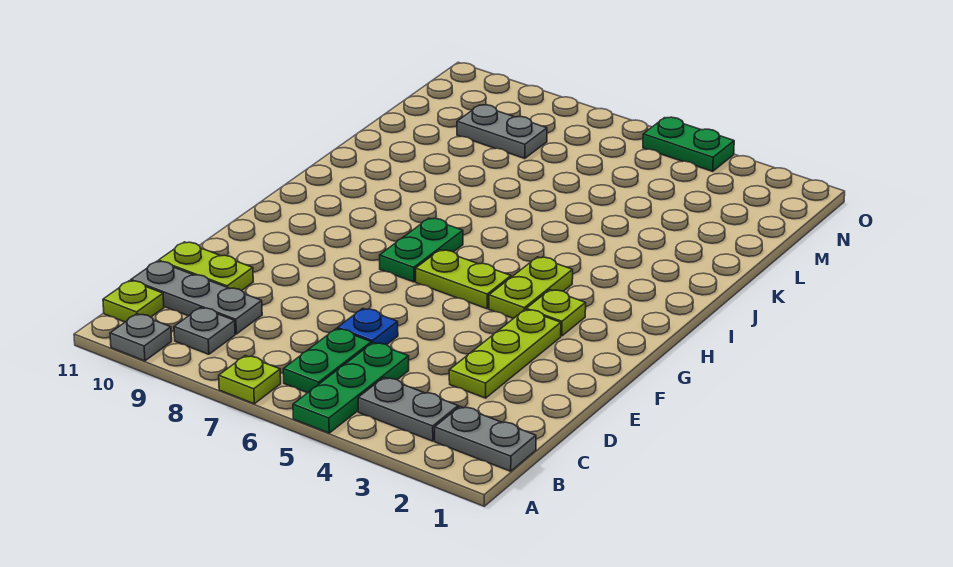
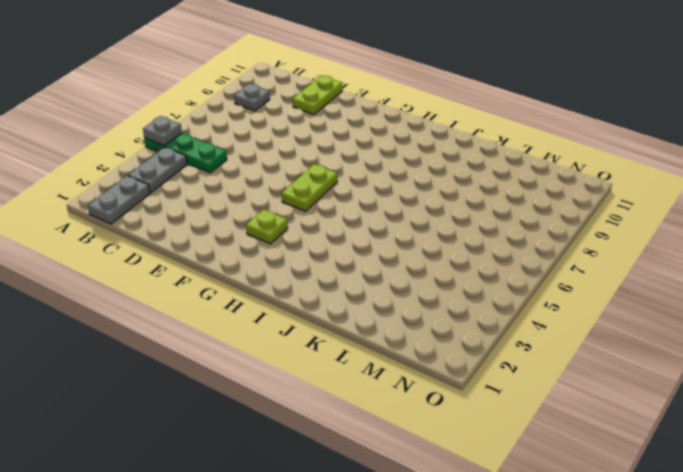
grey plate A5 level 2 -> grey plate A10 level 1
none -> lime plate A7 level 1
none -> green plate B6:C6 level 1
none -> lime plate B11 level 1

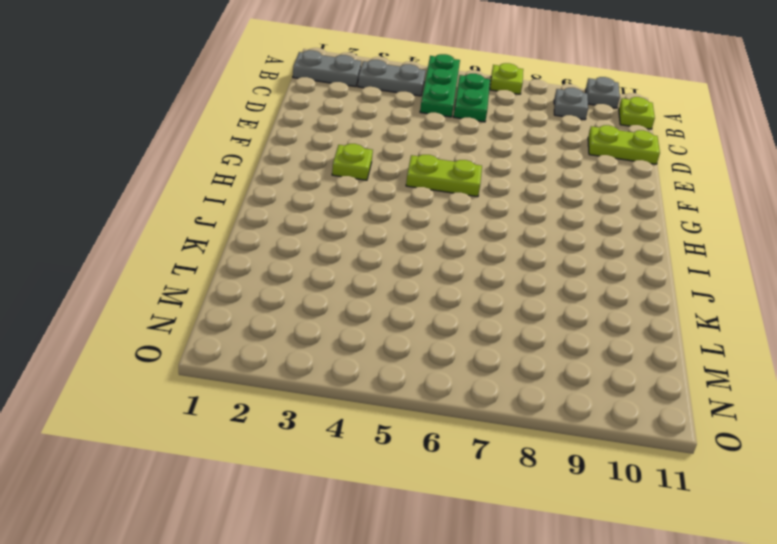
none -> grey plate C9:C11 level 1
none -> lime plate D3:F3 level 1
none -> blue plate D6 level 1

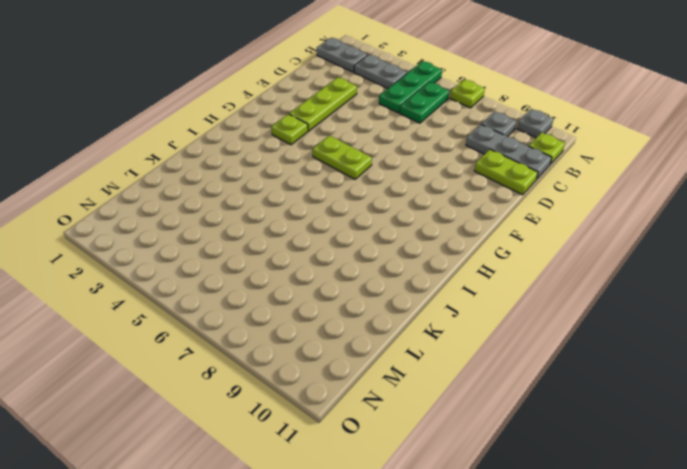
none -> blue plate D6 level 1
none -> lime plate G4:H4 level 1
none -> green plate G7:H7 level 1

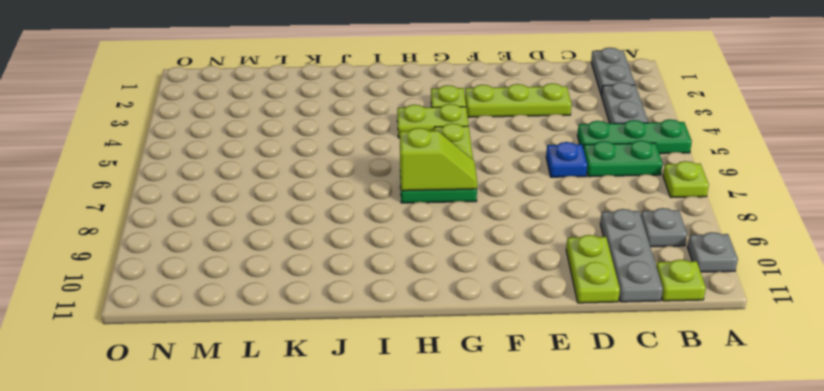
lime slope G7:H7 level 2 top H -> none
none -> grey plate M8:M9 level 1
none -> green plate O4:O5 level 1

